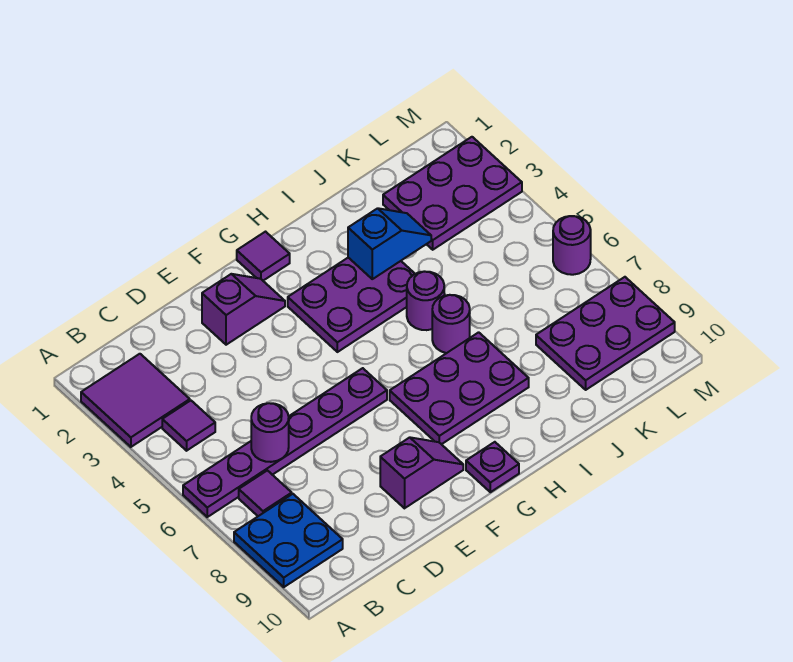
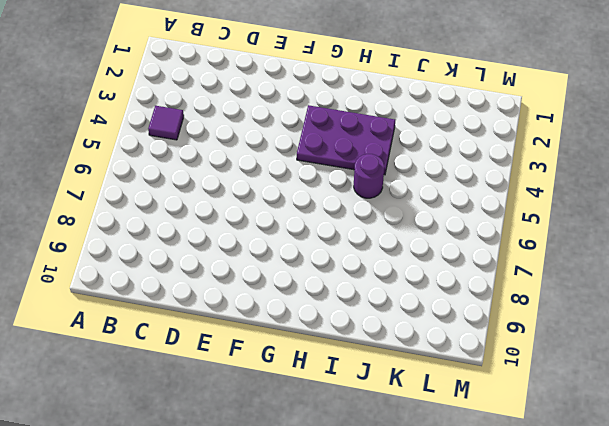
none -> purple tile A2:B3 level 1
none -> purple plate A6:F6 level 1
none -> blue plate A8:B9 level 1

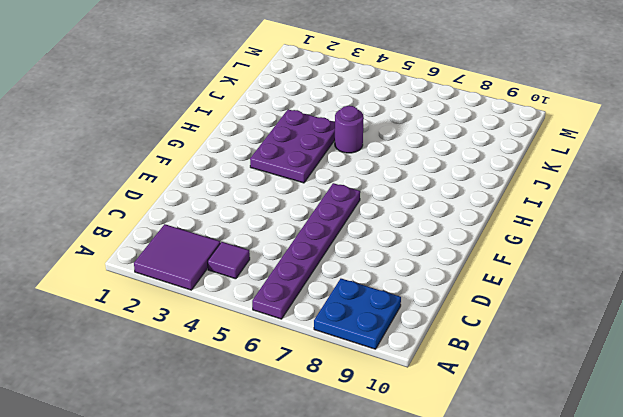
none -> purple tile B7 level 1
none -> purple slope E2:F2 level 1 top E
none -> purple slope E9:F9 level 1 top E

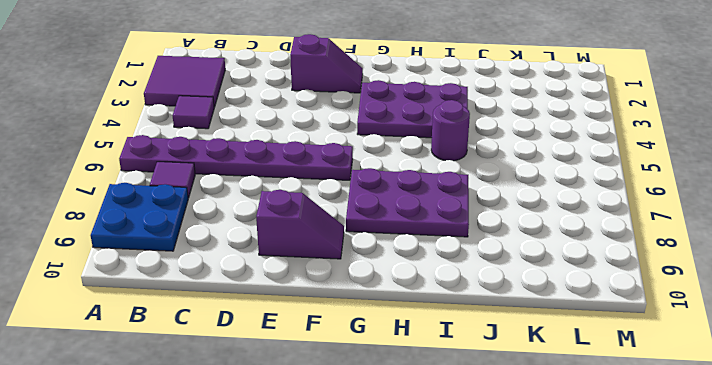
none -> purple tile G1 level 1
none -> purple plate G10 level 1
none -> purple round brick I6 level 1

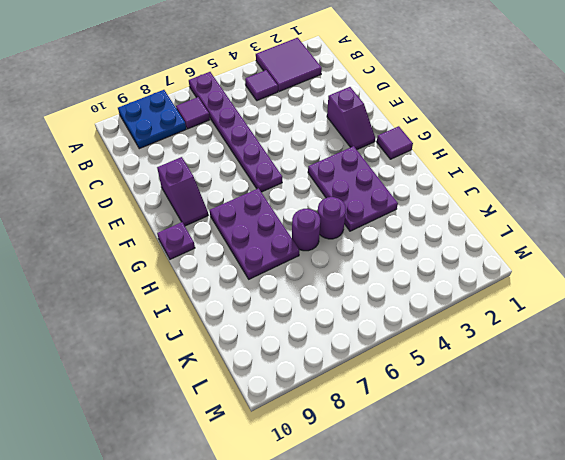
none -> purple plate K2:M3 level 1
none -> purple plate K8:M9 level 1
none -> purple round brick M6 level 1

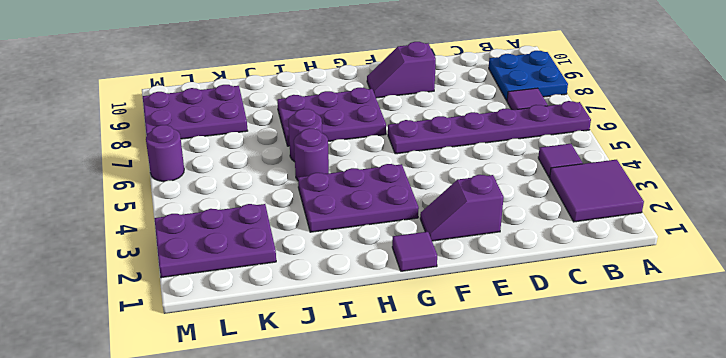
none -> purple plate G10 level 1
none -> purple round brick C6 level 2
none -> blue slope I3:J3 level 2 top I

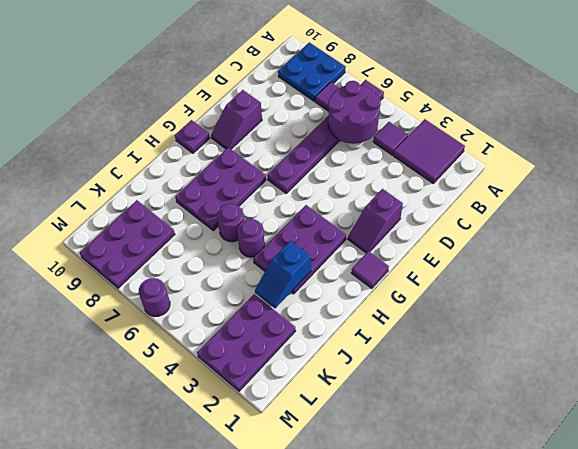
purple round brick B5:C6 level 2 -> purple round brick C6 level 2

